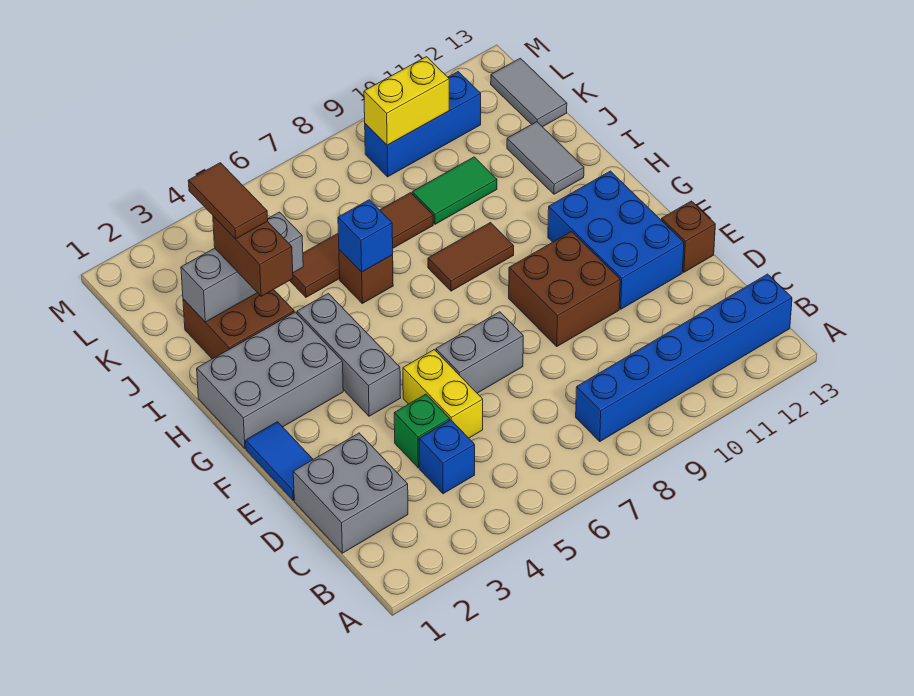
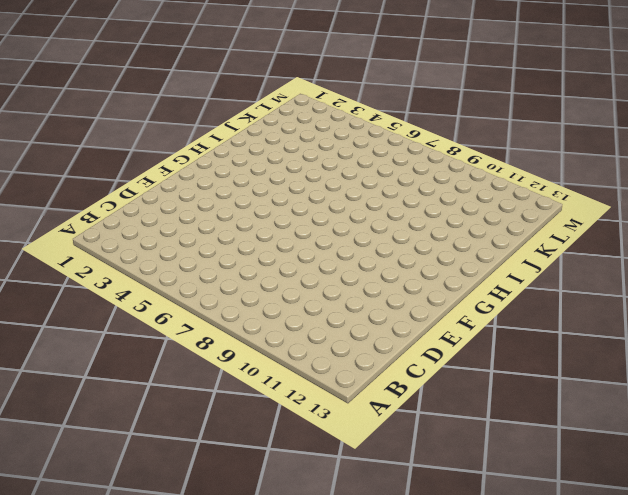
none -> blue brick B8:B13 level 1
none -> grey brick C1:D2 level 1
none -> blue brick C4 level 1

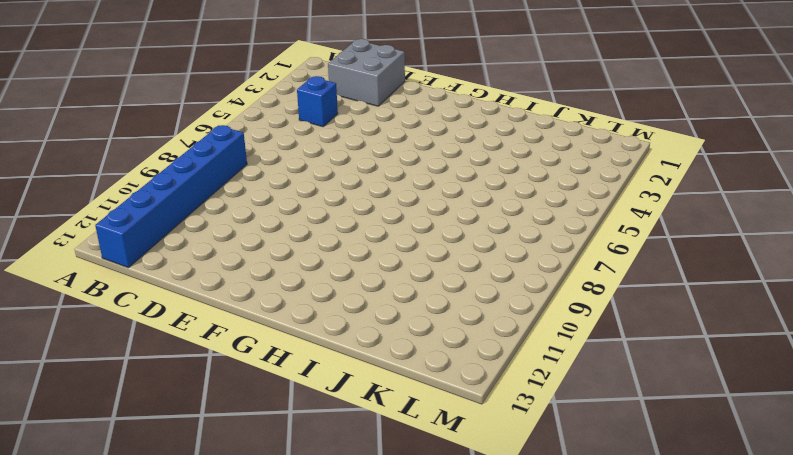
none -> green brick D4 level 1
none -> yellow brick D5:E5 level 1
none -> blue tile E1:F1 level 1

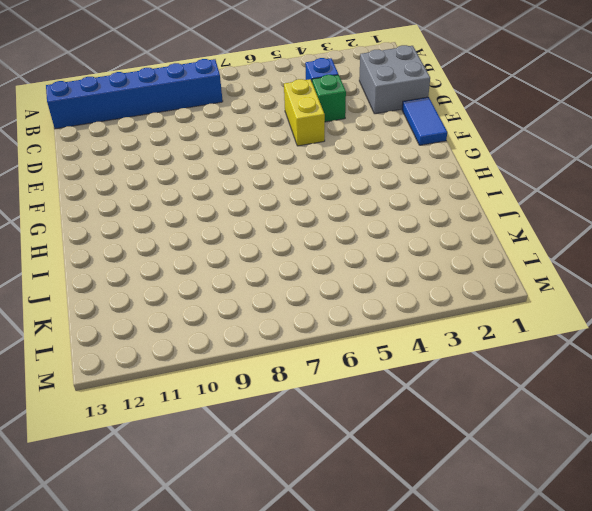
none -> grey brick E6:E7 level 1
none -> brown brick E9:F10 level 1
none -> blue brick E11:G12 level 1

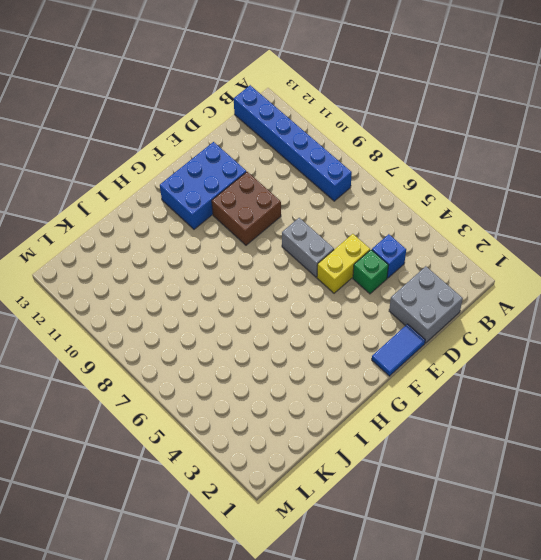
none -> brown brick E13 level 1
none -> grey brick F4:H4 level 1
none -> grey brick G1:H3 level 1

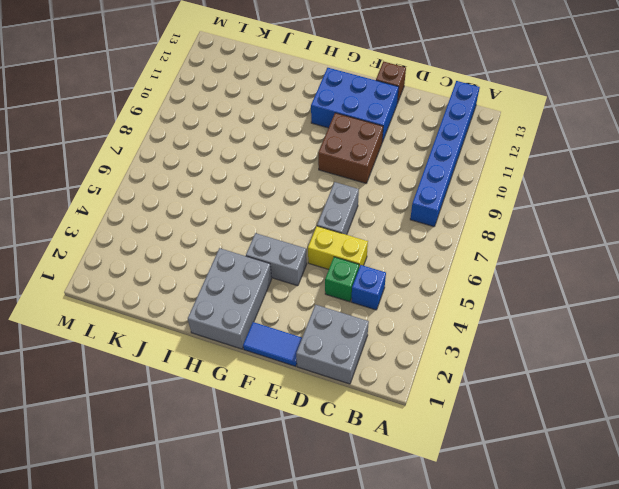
grey brick F4:G4 level 1 -> grey brick F4:H4 level 1
none -> brown tile H8:H9 level 1
none -> brown brick I2:J3 level 1
none -> brown brick I6 level 1

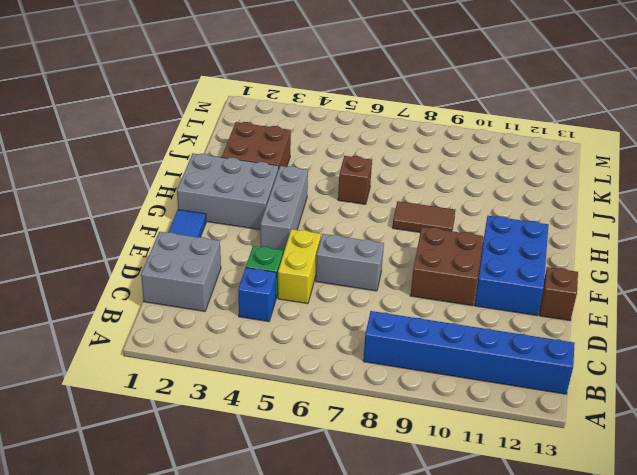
none -> grey tile I12:J12 level 1
none -> brown tile J5:J8 level 1
none -> green tile J9:J10 level 1

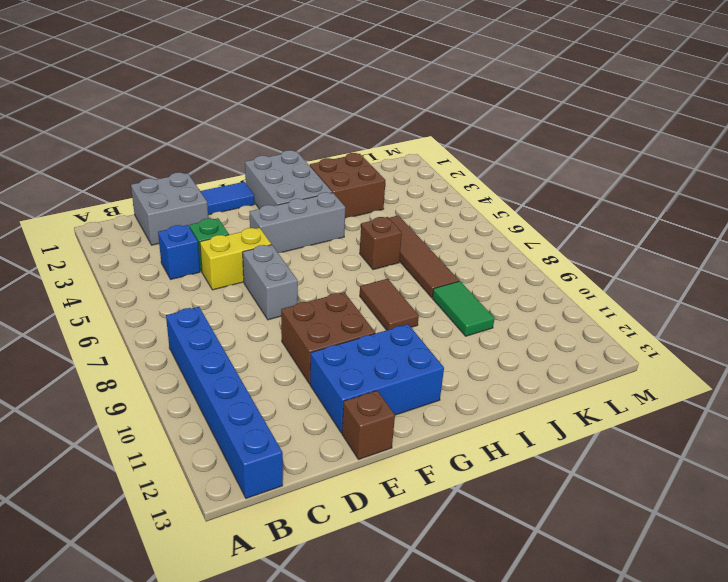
none -> grey tile I12:J12 level 1
none -> grey tile K13:L13 level 1
none -> blue brick L9:L11 level 1

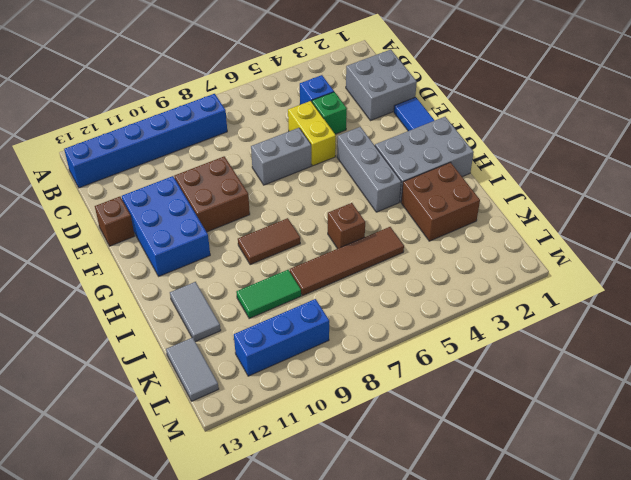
none -> blue brick I6 level 2
none -> grey brick J2:J4 level 2
none -> yellow brick L9:L10 level 2

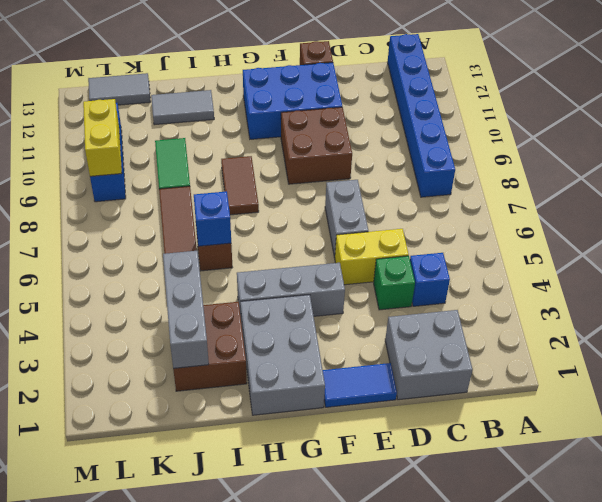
none -> brown brick I3:J3 level 3
none -> brown tile J3:K3 level 4

